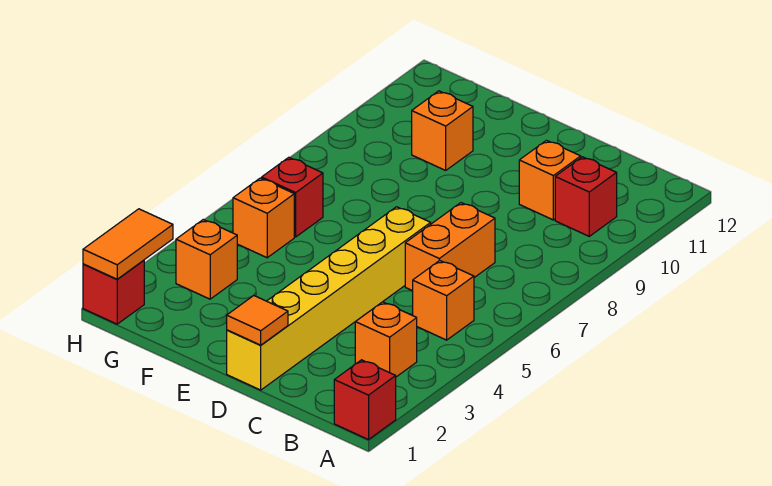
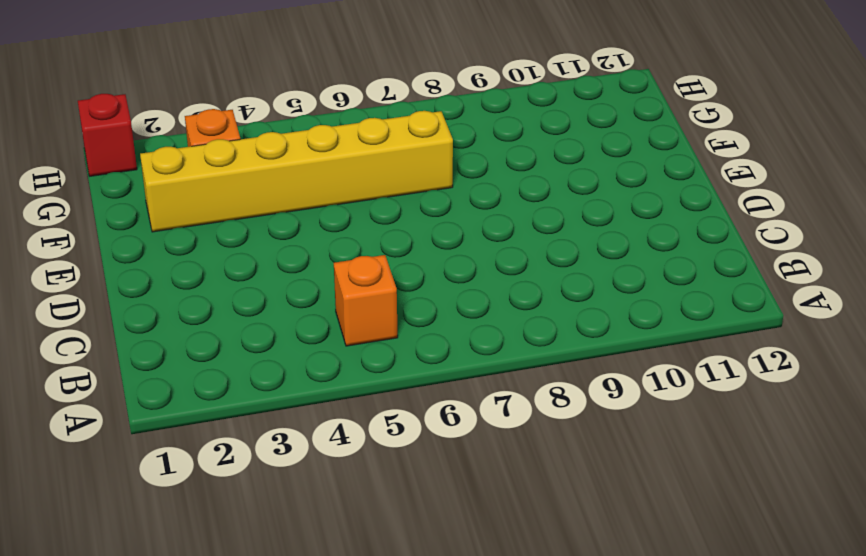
yellow brick F2:F7 level 1 -> yellow brick D1:D6 level 1
none -> red brick A1 level 1
none -> orange brick B3 level 1
none -> red brick B10 level 1

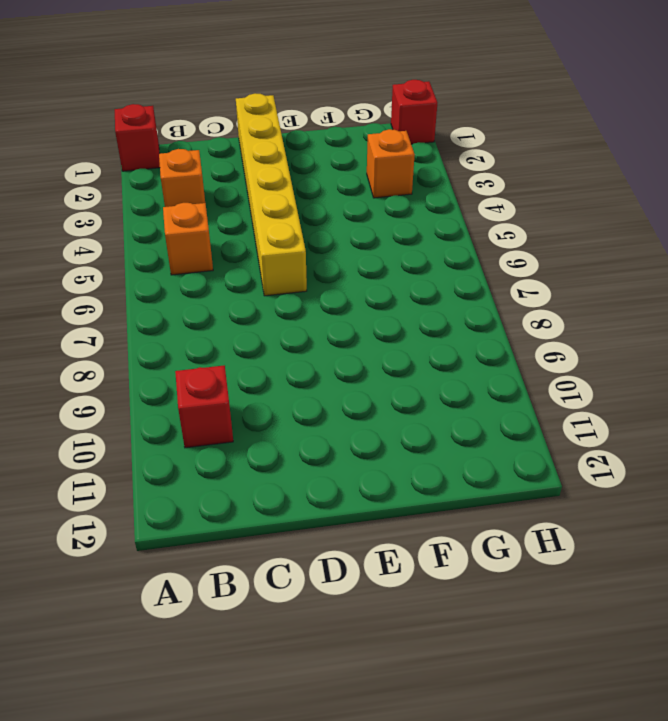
none -> orange brick C6:C7 level 1
none -> orange brick C10 level 1
none -> orange brick F10 level 1

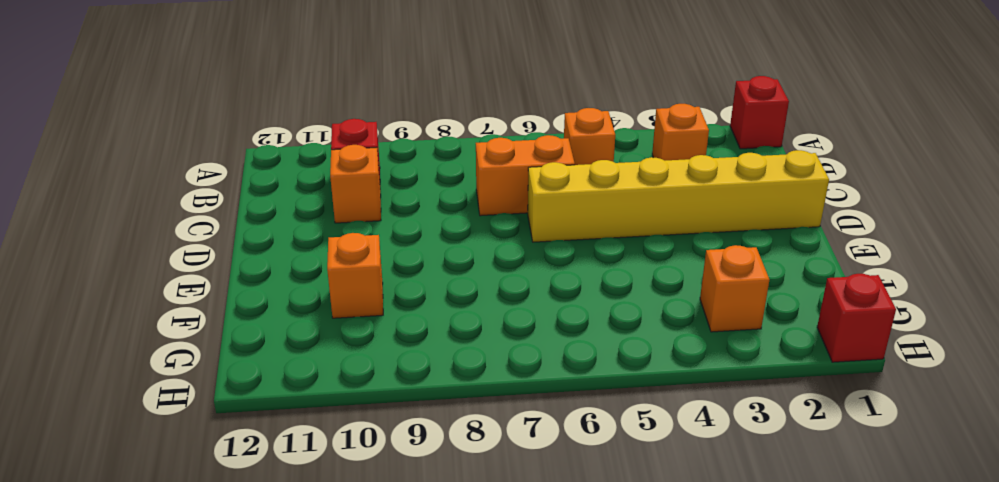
none -> orange brick G5 level 1
none -> red brick G6 level 1
none -> orange tile D1 level 2

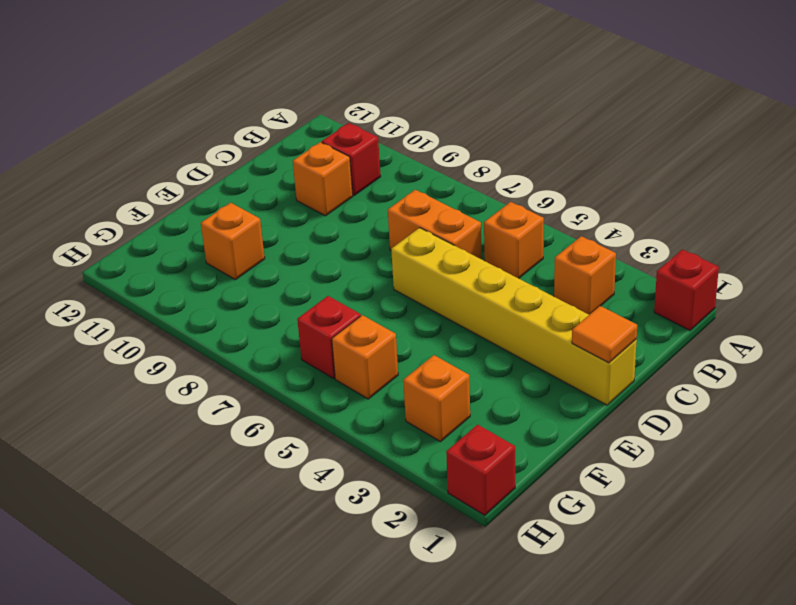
none -> orange tile H1:H2 level 2

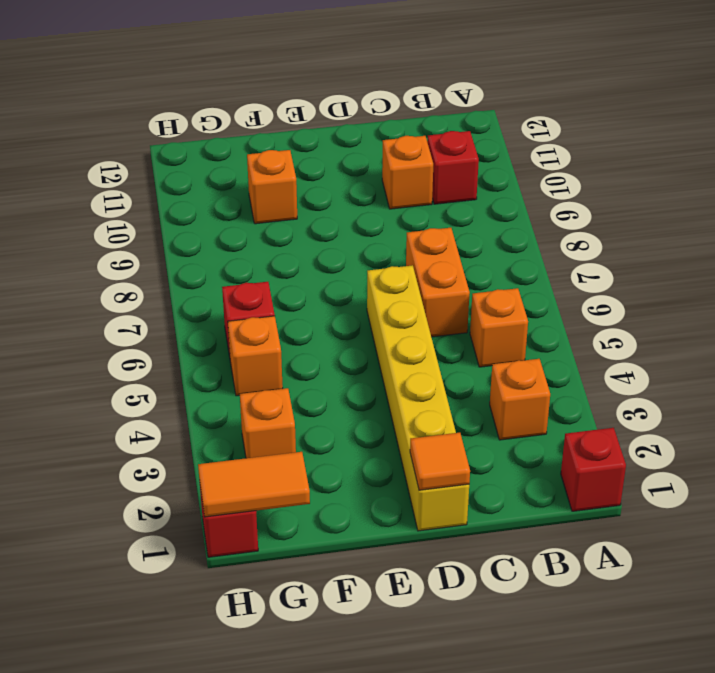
orange tile G1:H1 level 2 -> orange tile H1:H2 level 2

